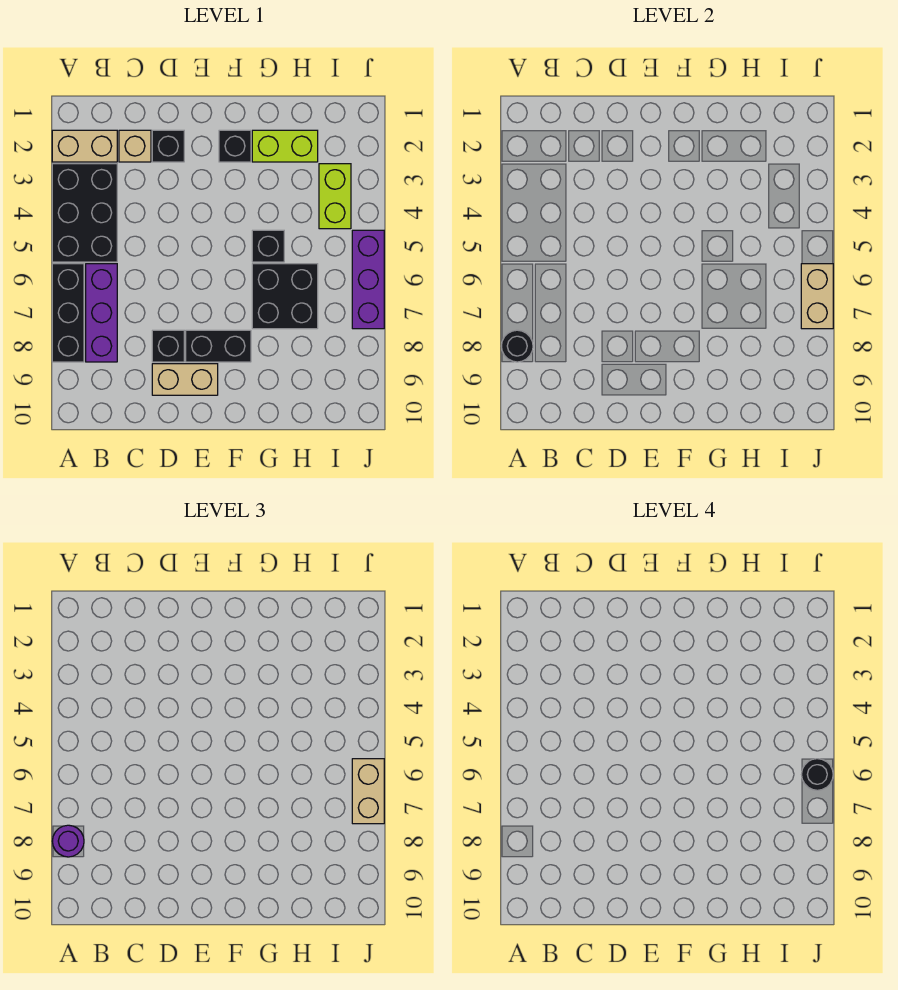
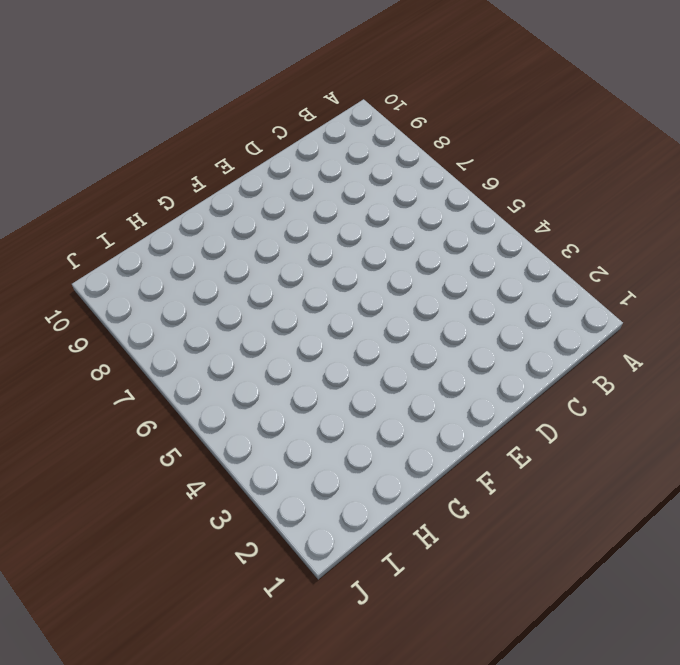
none -> tan brick A2:B2 level 1
none -> black brick A3:B5 level 1
none -> black brick A6:A8 level 1

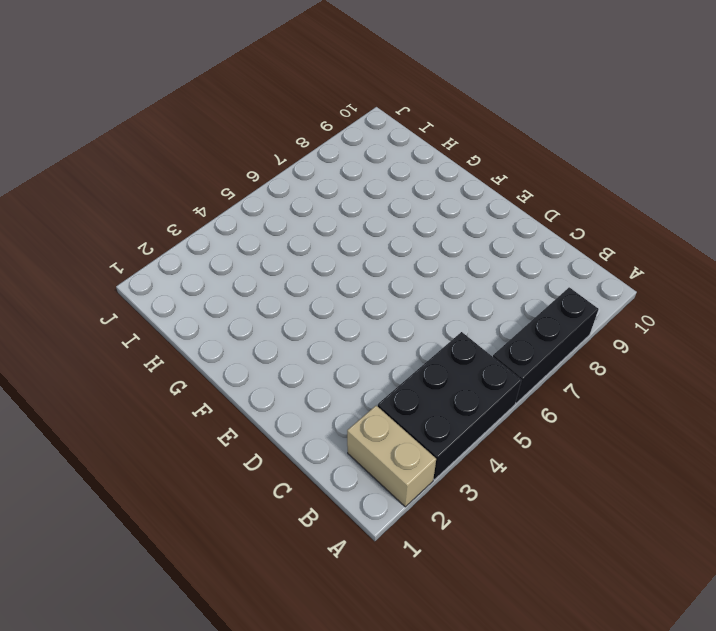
none -> purple brick B6:B8 level 1
none -> tan brick C2 level 1
none -> black brick D2 level 1

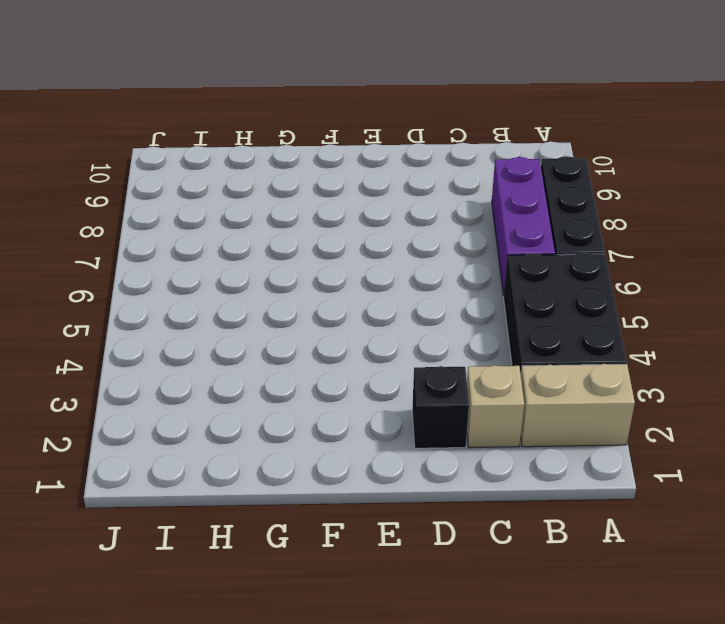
none -> black brick D8 level 1
none -> tan brick D9:E9 level 1
none -> black brick E8:F8 level 1

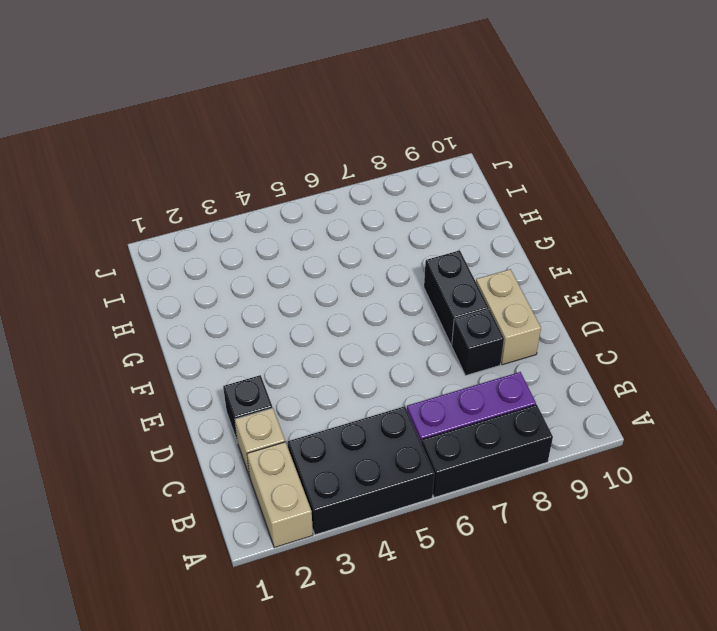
none -> black brick F2 level 1
none -> lime brick G2:H2 level 1
none -> black brick G5 level 1

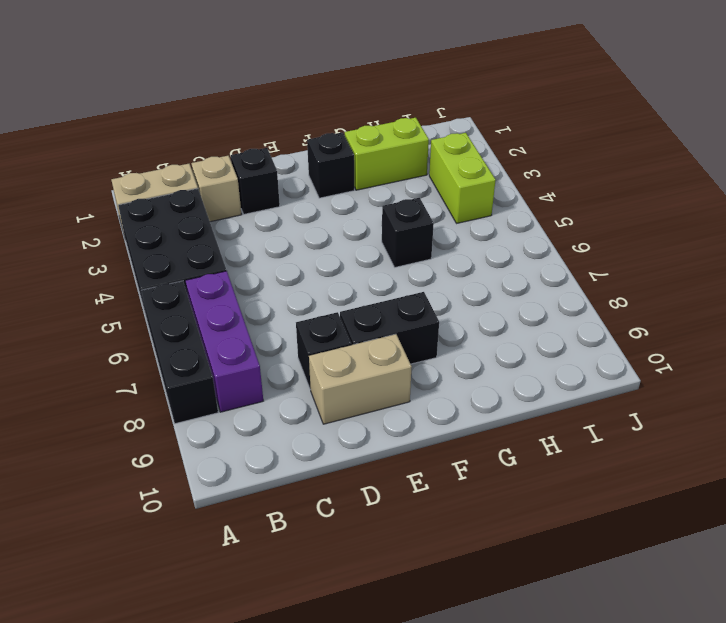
none -> black brick G6:H7 level 1
none -> purple brick J5:J7 level 1
none -> black round brick A8 level 2

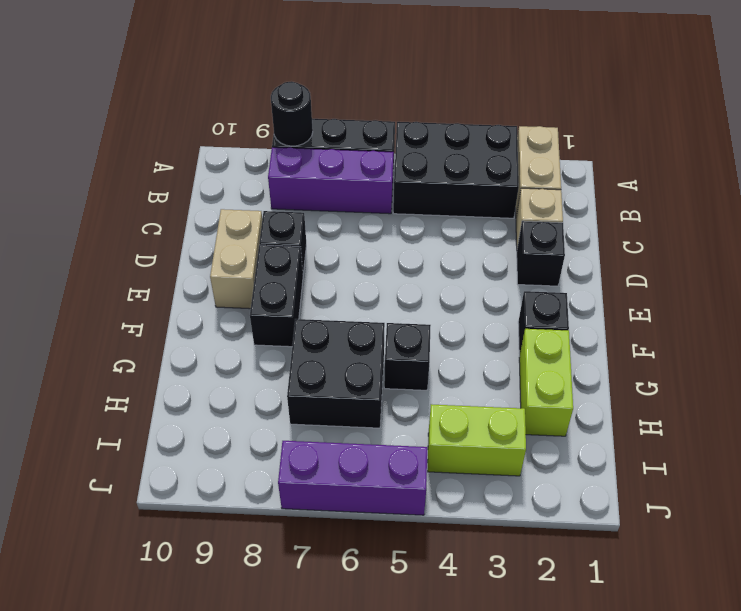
none -> tan brick J6:J7 level 2
none -> purple round brick A8 level 3
none -> tan brick J6:J7 level 3

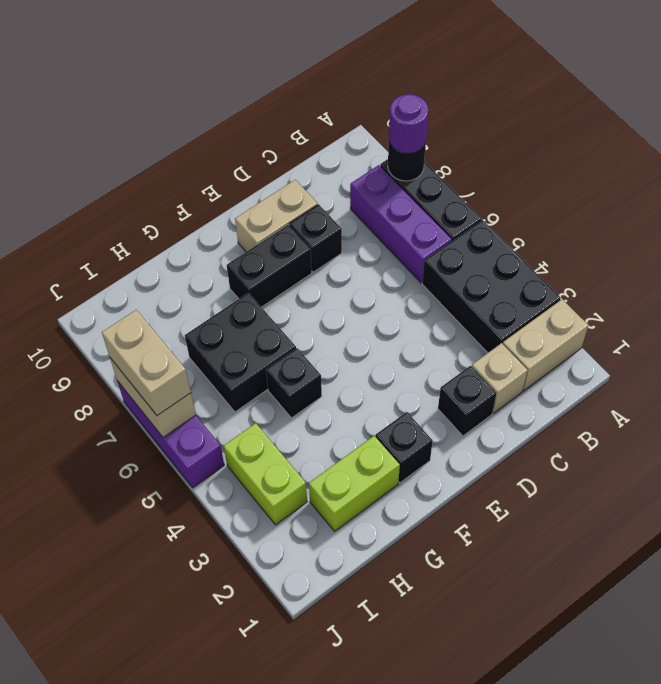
none -> black round brick J6 level 4

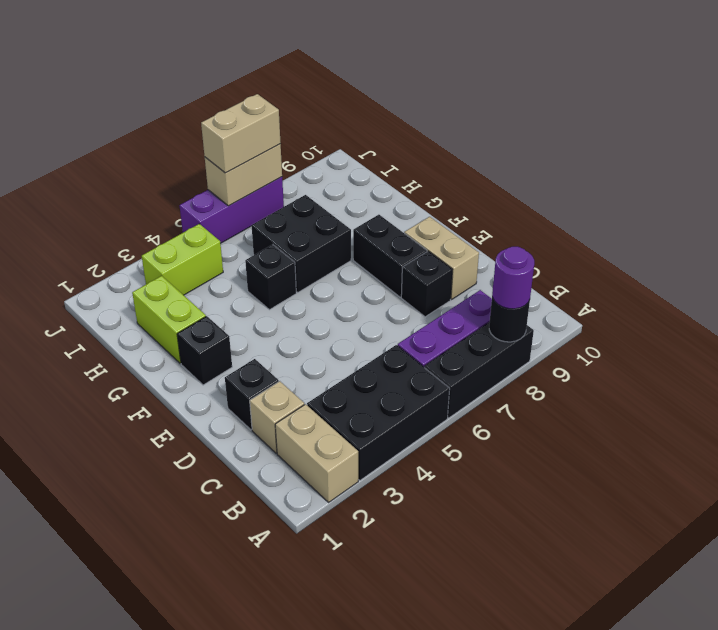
none -> black round brick J6 level 4

